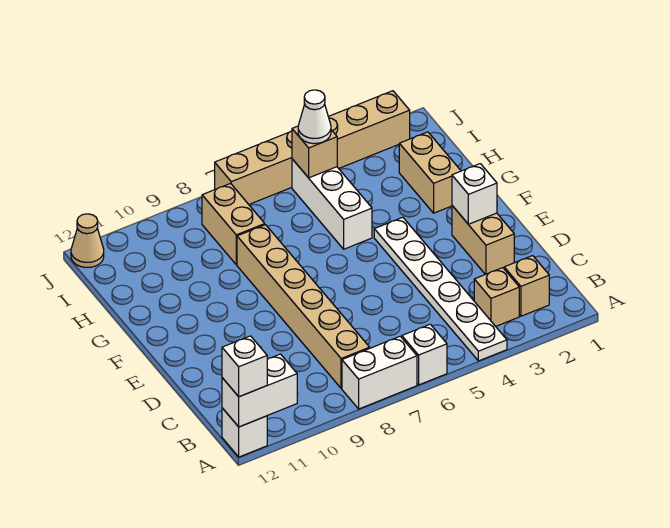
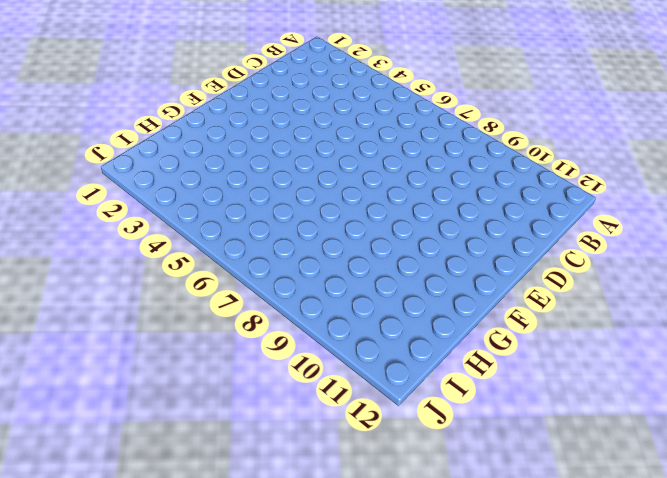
none -> white plate A4:F4 level 1
none -> white brick A6 level 1
none -> white brick A7:A8 level 1

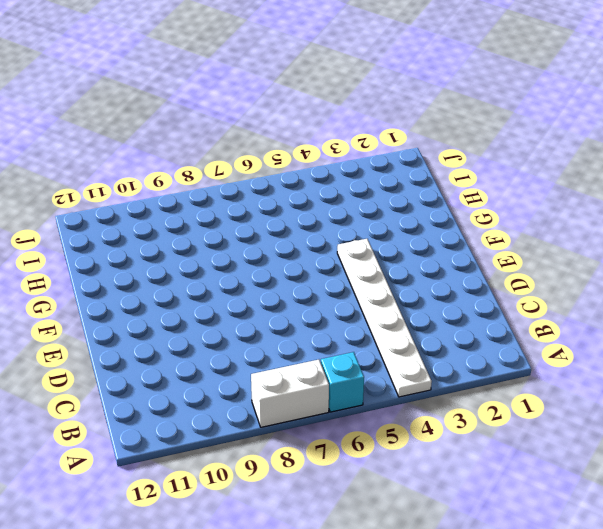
cyan brick A6 level 1 -> white brick A6 level 1
none -> white brick A12 level 1
none -> tan brick B2 level 1
none -> tan brick B3 level 1

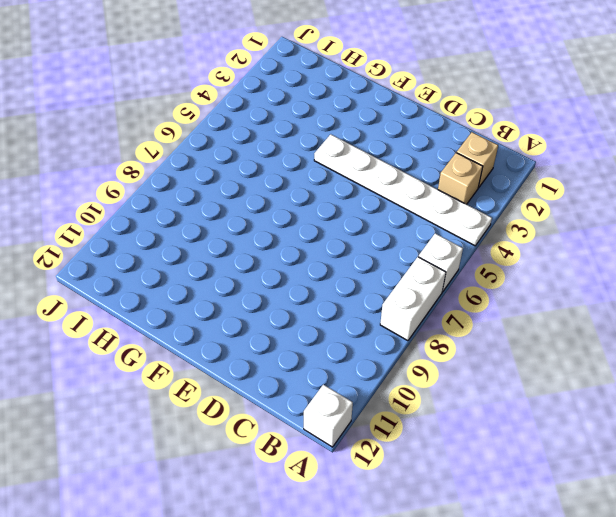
none -> tan brick B8:G8 level 1
none -> tan brick D2:E2 level 1
none -> tan brick G2:H2 level 1

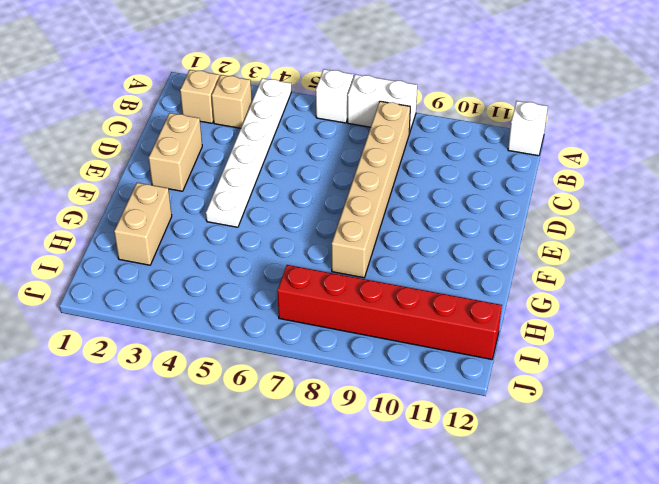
red brick I7:I12 level 1 -> tan brick H8:I8 level 1
none -> white brick G5:I5 level 1
none -> tan brick J2:J7 level 1
none -> tan cone J12 level 1

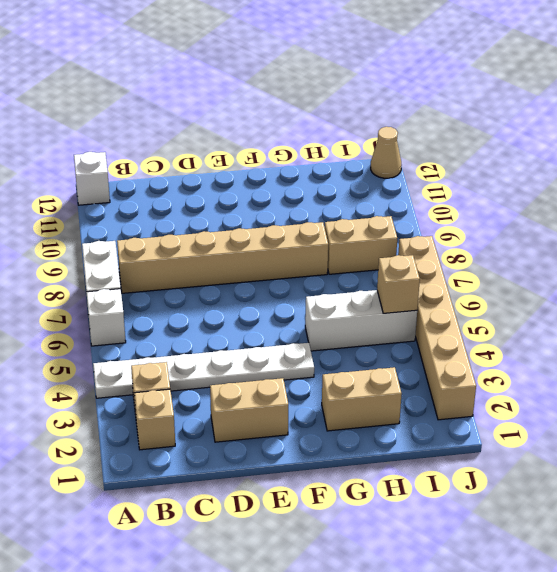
none -> white brick A11:A12 level 2
none -> white brick E2 level 2
none -> white brick A12 level 3

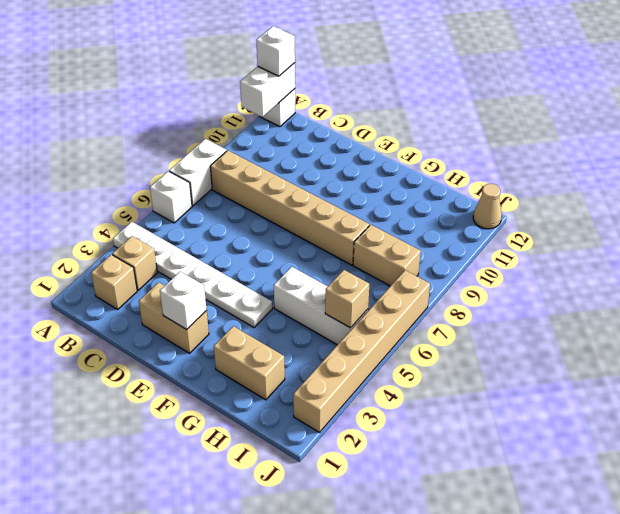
none -> white cone I5 level 3

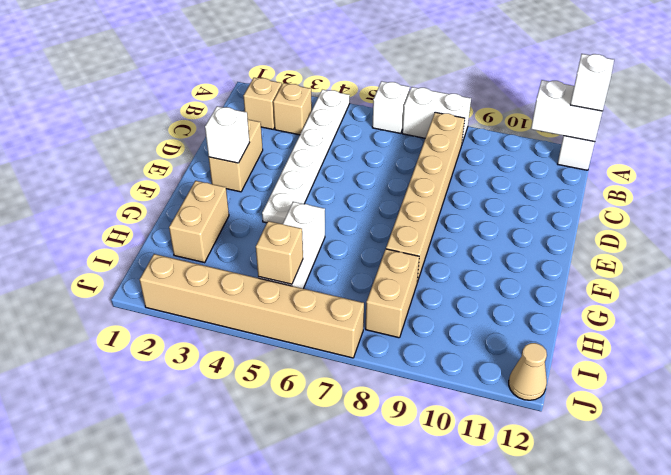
none -> white cone I5 level 3

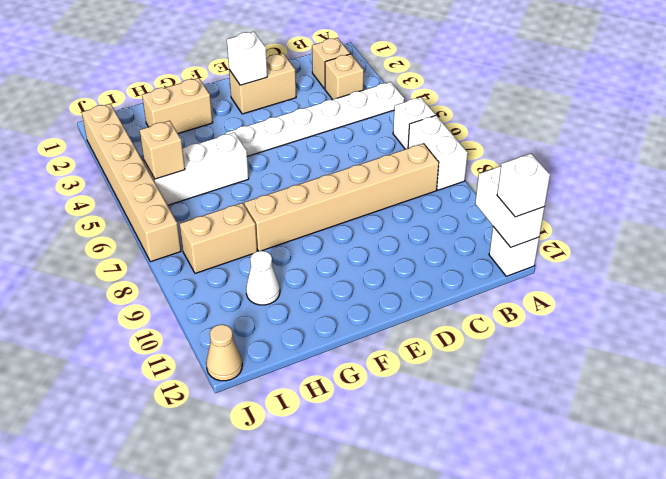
white cone H10 level 1 -> white cone I5 level 3

